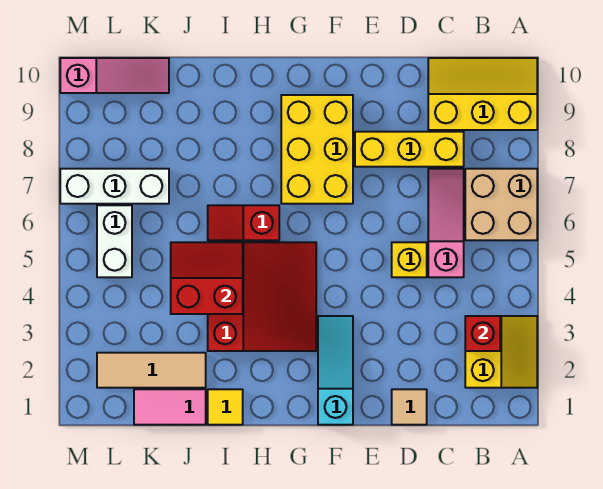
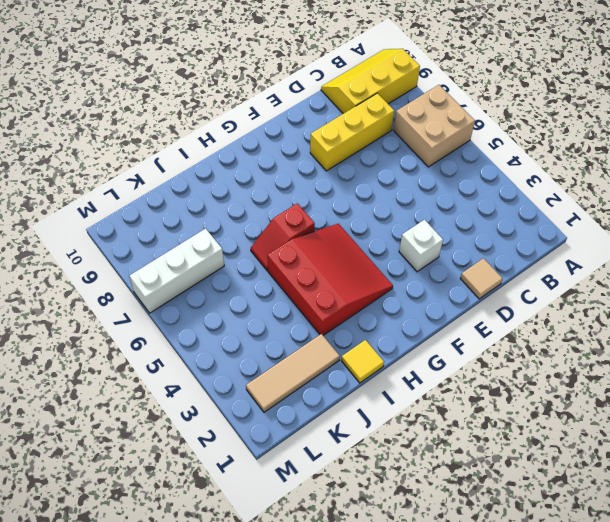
white brick E3 level 1 -> none
none -> yellow slope A2:B3 level 1 top B
none -> pink slope C5:C7 level 1 top 5
none -> yellow brick D5 level 1

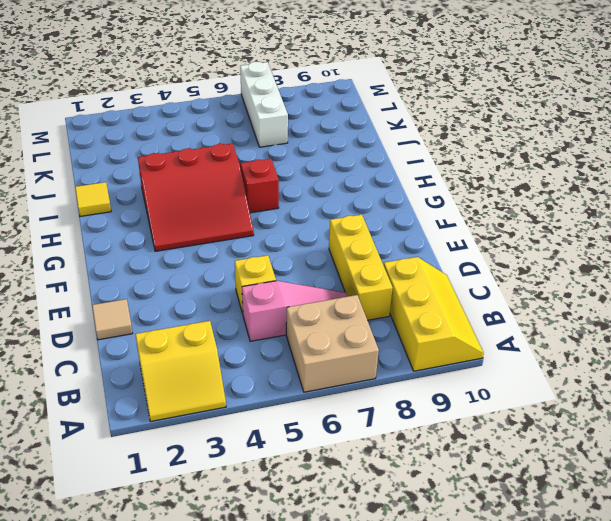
none -> cyan slope F1:F3 level 1 top 1
none -> yellow brick F7:G9 level 1
none -> pink tile J1:K1 level 1

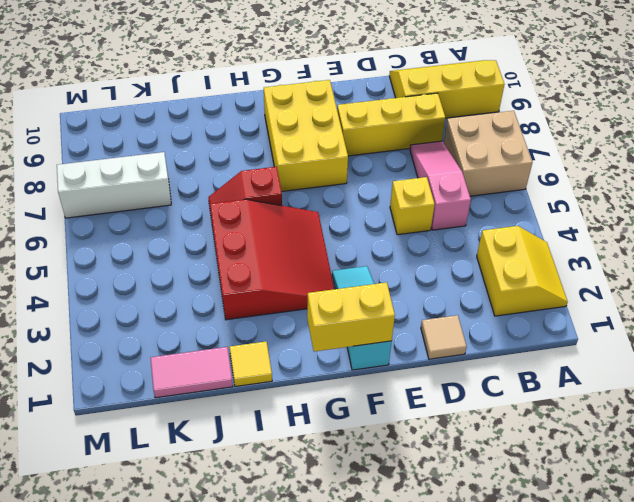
yellow brick F1:G1 level 2 -> none
none -> tan tile J2:L2 level 1
none -> pink slope K10:M10 level 1 top M
none -> white brick L5:L6 level 1

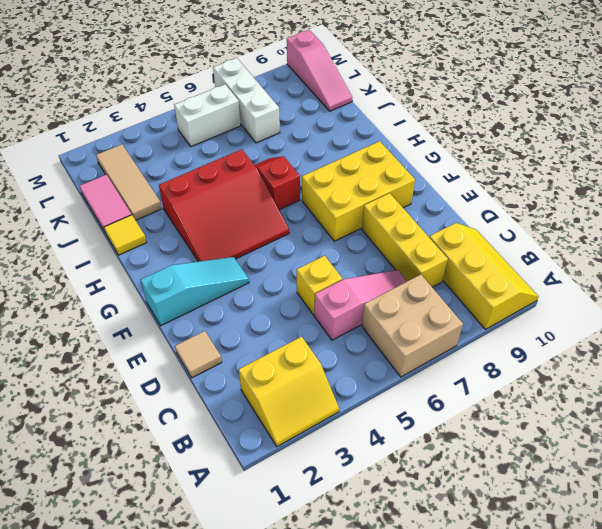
none -> red brick B3 level 2
none -> red slope I4:J5 level 2 top 4

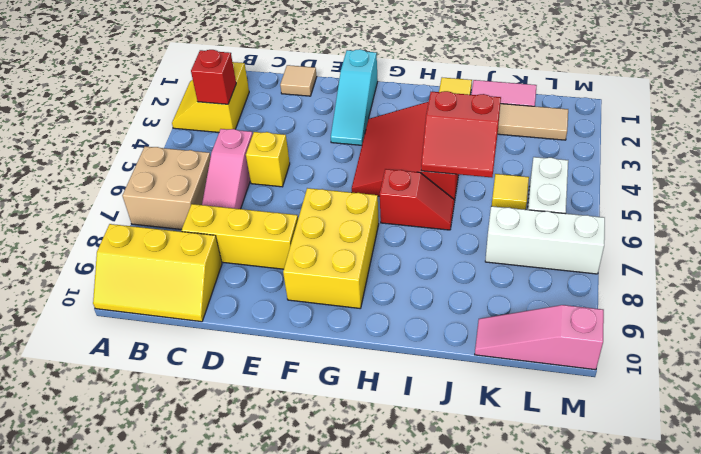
yellow tile K5 level 1 -> none

